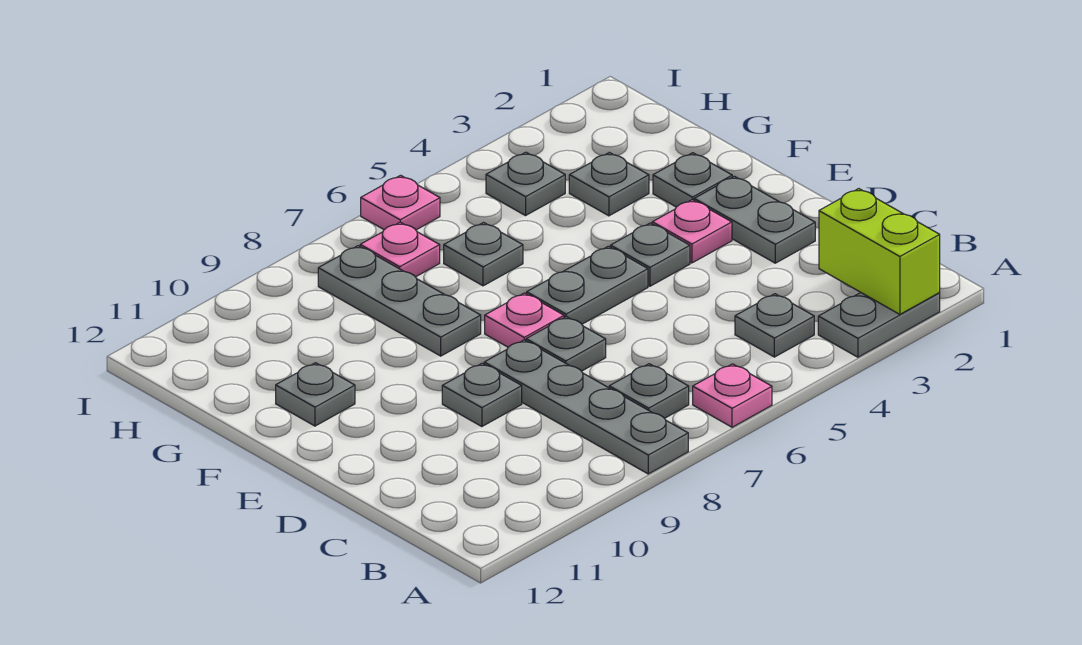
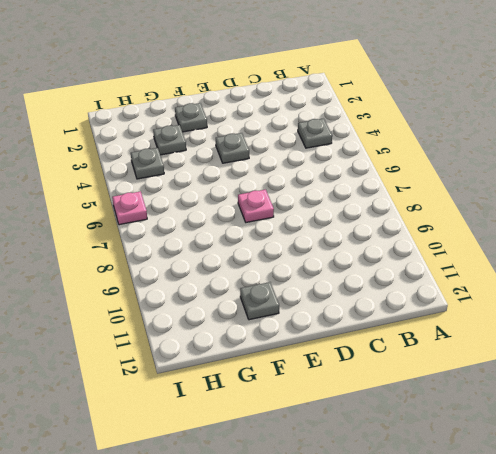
none -> grey plate A2:A3 level 1
none -> pink plate A6 level 1
none -> grey plate A8:D8 level 1

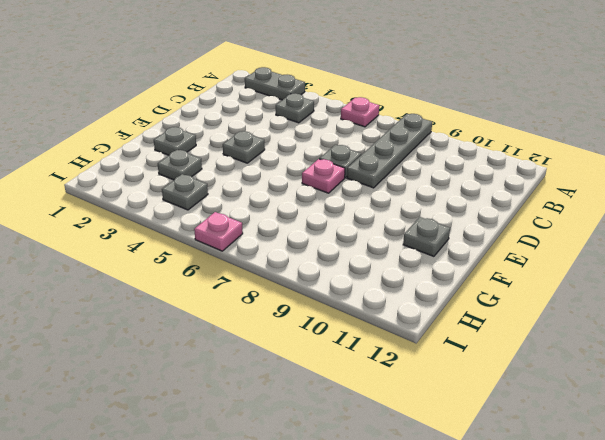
none -> grey plate B7 level 1
none -> grey plate D2:E2 level 1
none -> grey plate D9 level 1

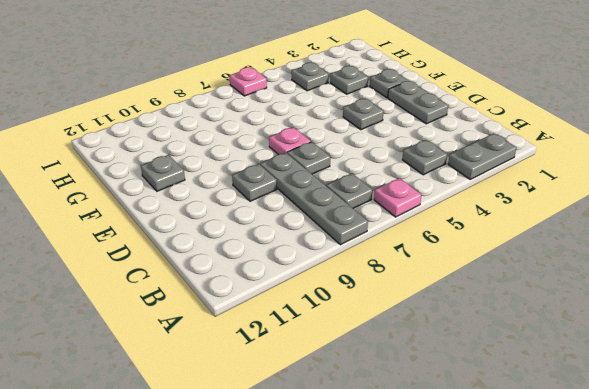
none -> pink plate E3 level 1
none -> grey plate E5:E6 level 1
none -> grey plate F8:H8 level 1

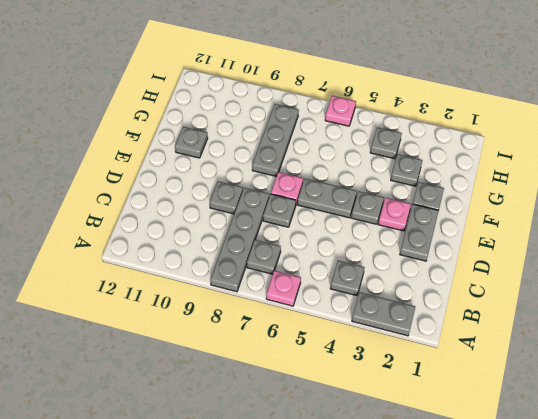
none -> grey plate G6 level 1
none -> pink plate H7 level 1
none -> lime brick A2:B2 level 2

